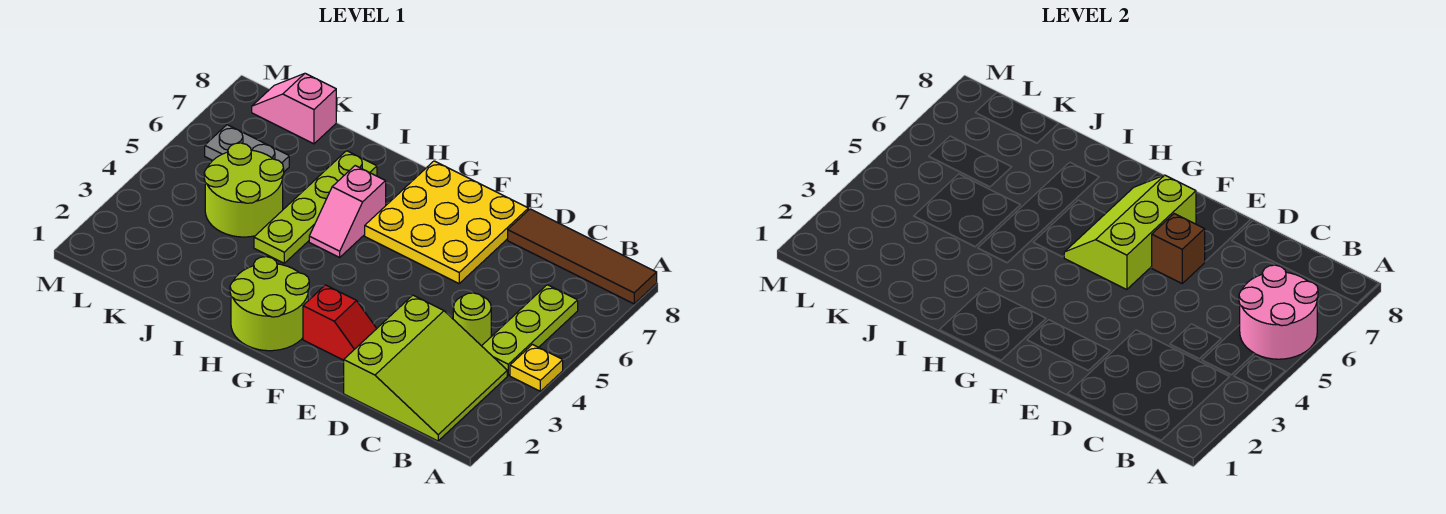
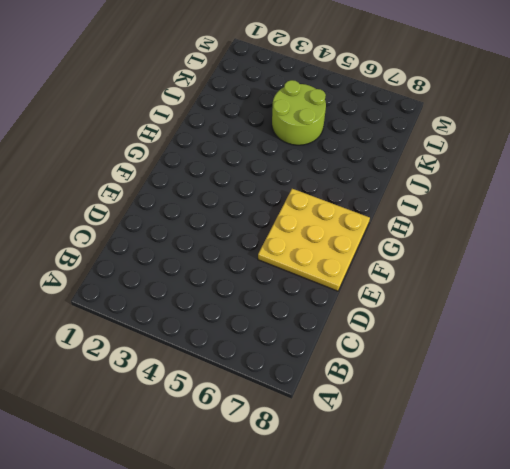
none -> yellow plate A4 level 1
none -> brown tile A8:D8 level 1
none -> lime slope B1:D3 level 1 top D

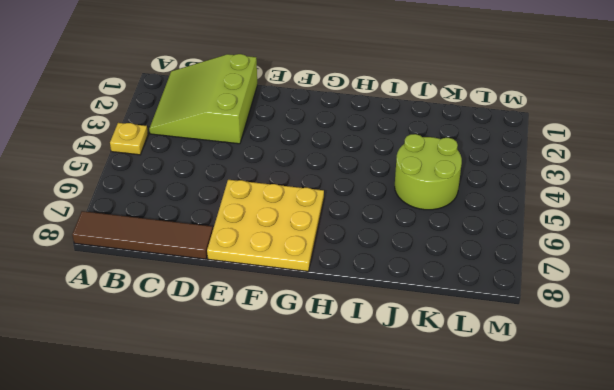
none -> lime plate B4:B6 level 1
none -> lime round brick C4 level 1
none -> red slope E2:F2 level 1 top F

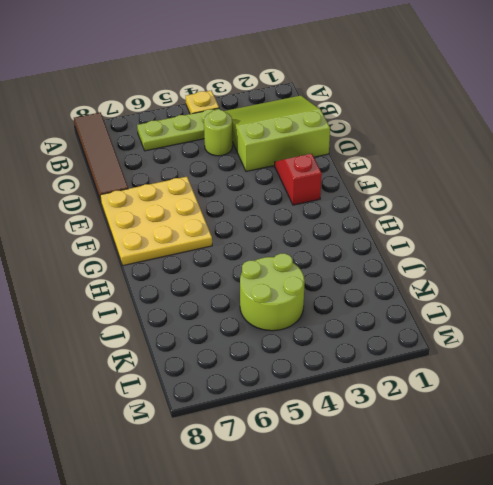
none -> lime round brick G1:H2 level 1
none -> pink slope H5:H6 level 1 top 6
none -> lime plate I4:I7 level 1

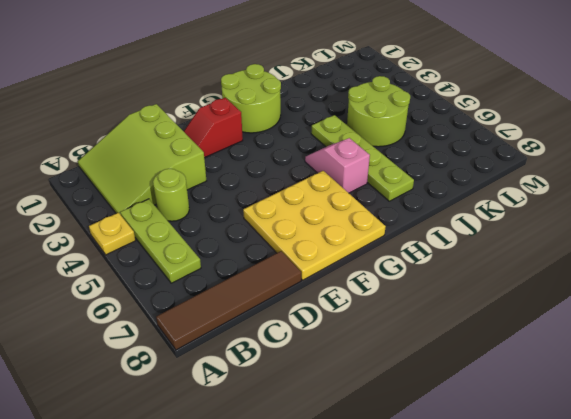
none -> grey plate K6:L6 level 1
none -> pink slope K8:L8 level 1 top K
none -> pink round brick A5:B6 level 2

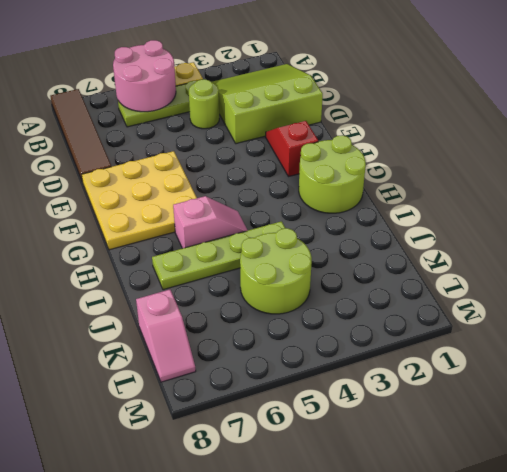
none -> grey plate K6:L6 level 1
none -> brown brick E6 level 2
none -> lime slope F5:G7 level 2 top F

